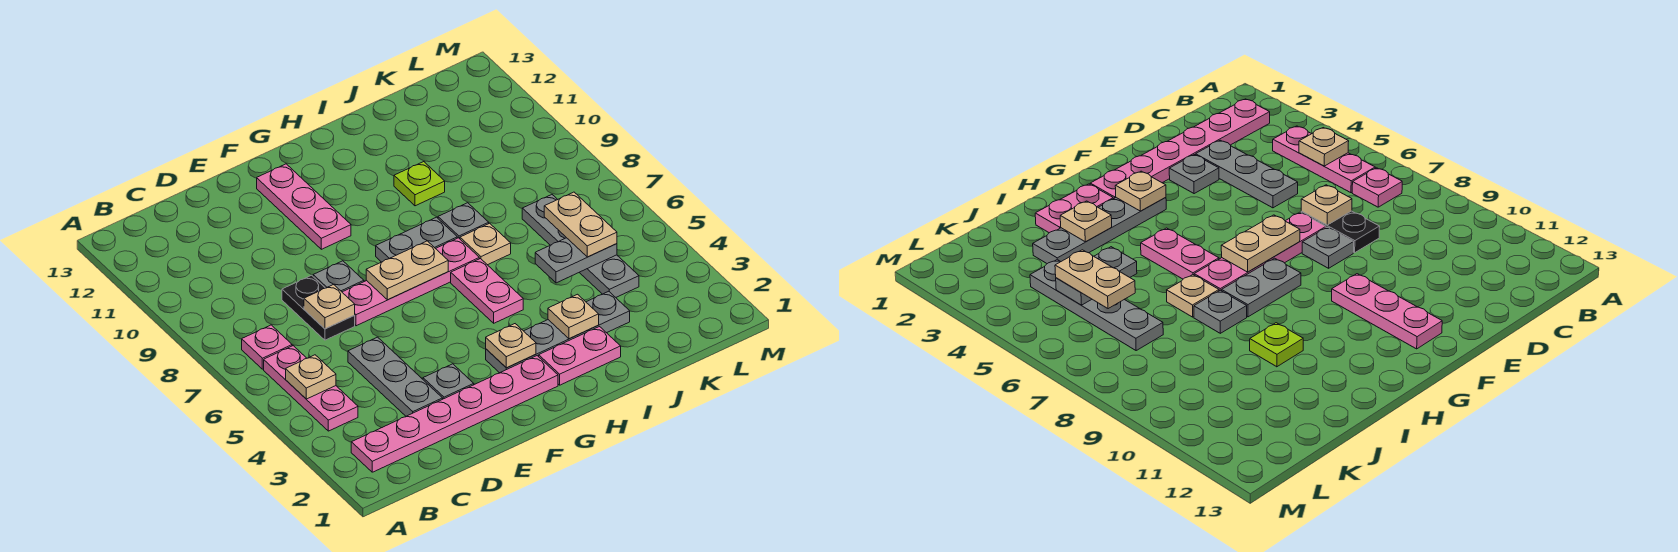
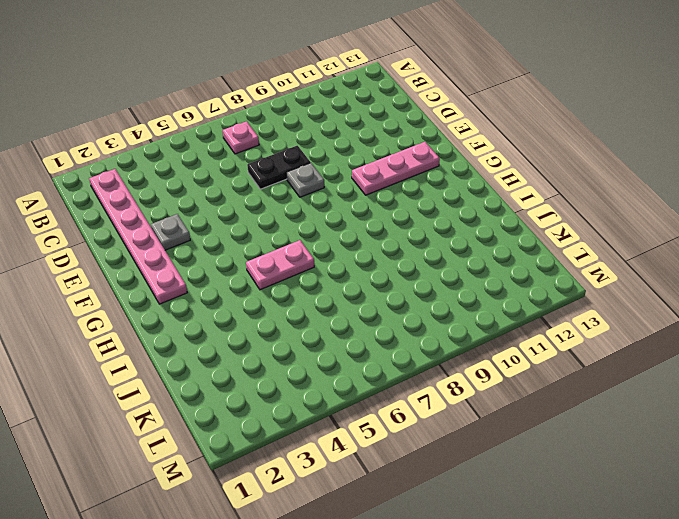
none -> pink plate B4:B6 level 1
none -> grey plate D3:D5 level 1
none -> pink plate E7:H7 level 1

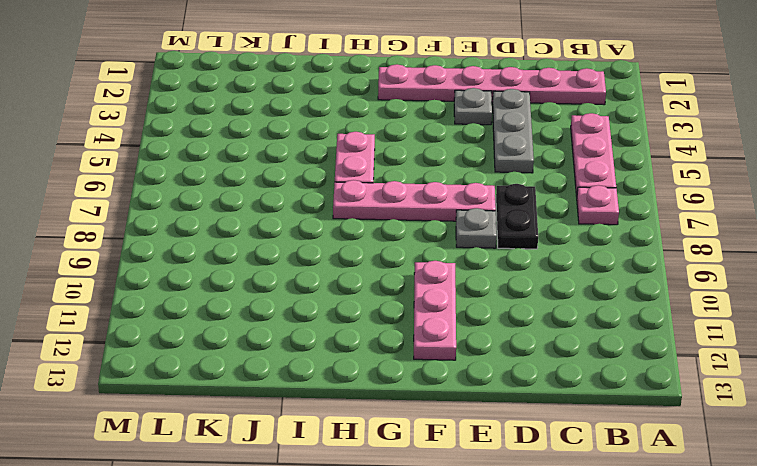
none -> grey plate G3:J3 level 1
none -> grey plate G8:H8 level 1
none -> pink plate H2:I2 level 1

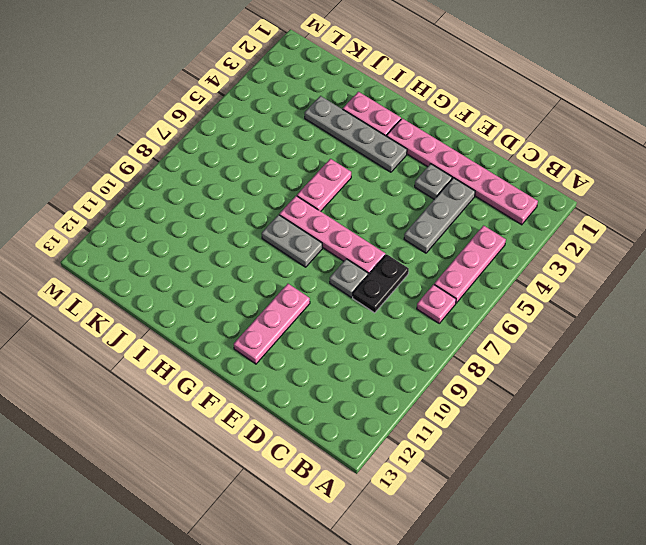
none -> tan plate I7 level 1
none -> grey plate I8 level 1
none -> lime plate I10 level 1

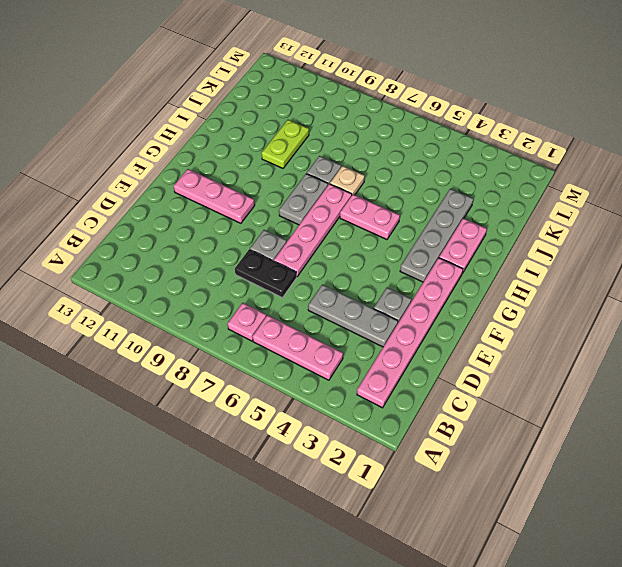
lime plate I10:J10 level 1 -> lime plate I10 level 1
none -> grey plate K4:K7 level 1
none -> tan plate B5 level 2
none -> tan plate D7 level 2

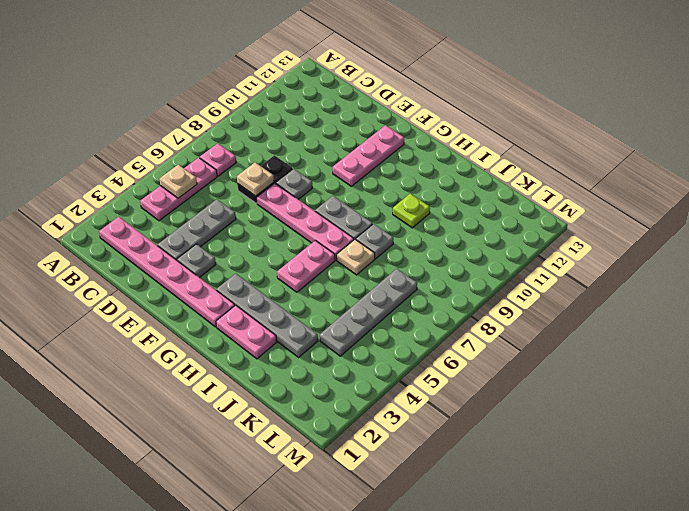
none -> tan plate F7:G7 level 2
none -> tan plate G3 level 2
none -> tan plate I3 level 2

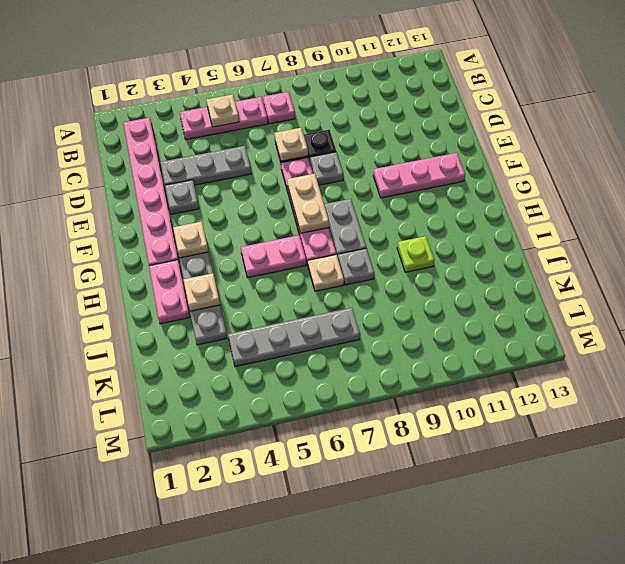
none -> grey plate J5:K5 level 2
none -> tan plate K5:K6 level 3

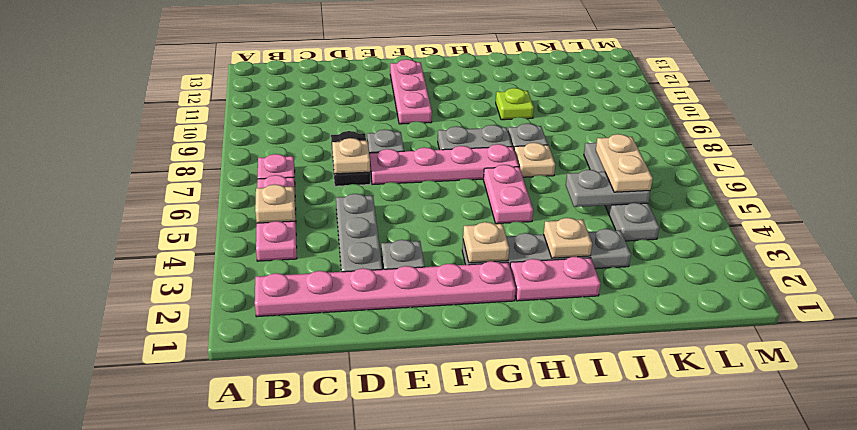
none -> tan plate F7:G7 level 2

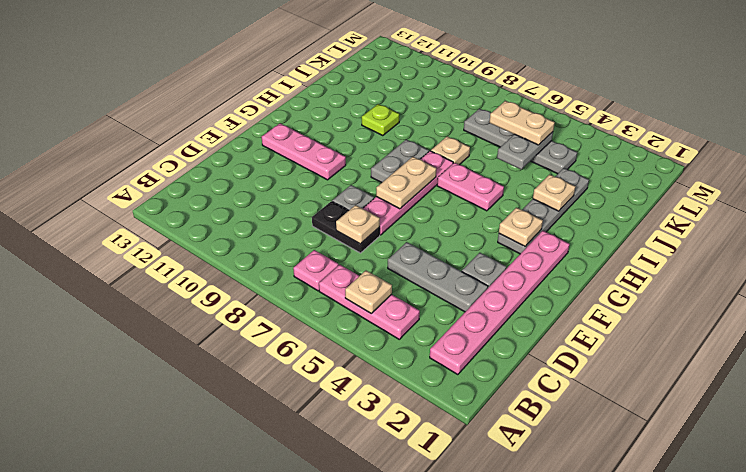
none -> pink plate H2:I2 level 1
none -> grey plate I8 level 1

